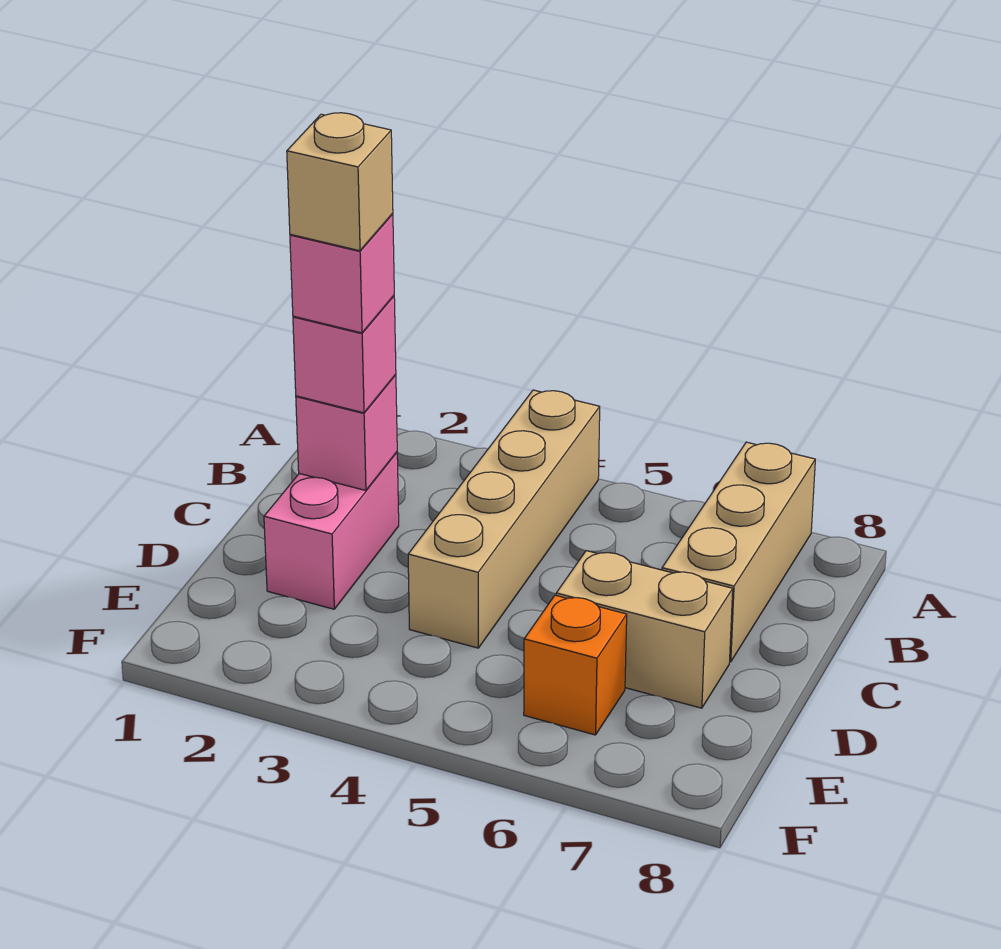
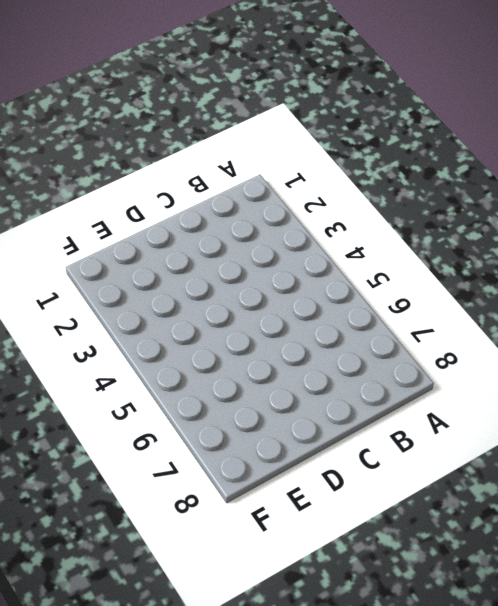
none -> tan brick A4:D4 level 1
none -> tan brick A7:C7 level 1

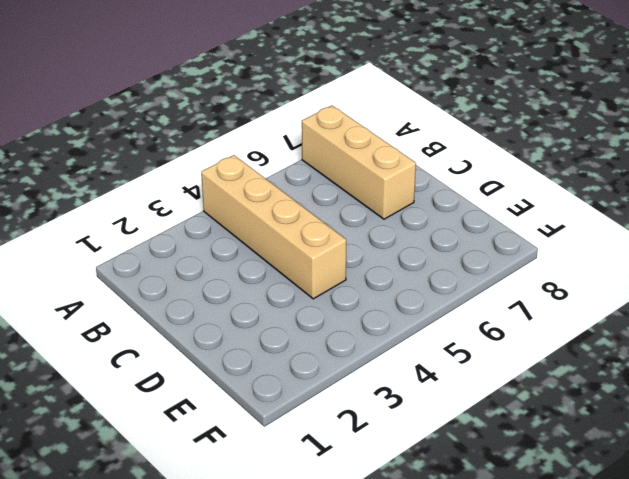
none -> pink brick C2:D2 level 1
none -> tan brick D6:D7 level 1

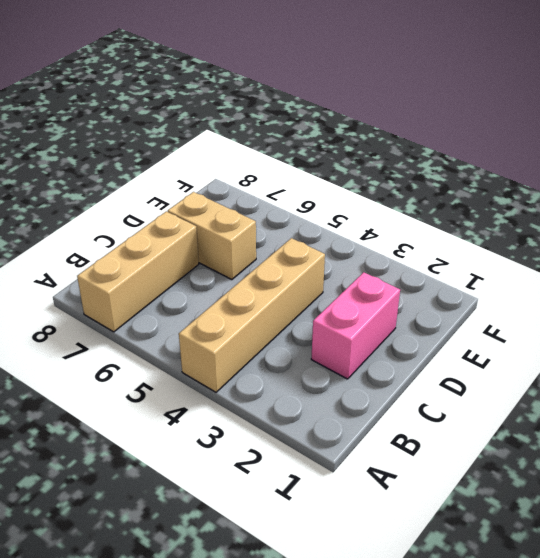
none -> orange brick E6 level 1
none -> pink brick C2 level 2

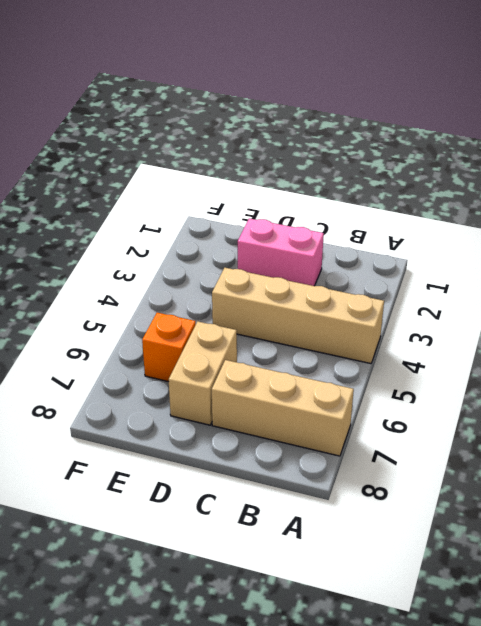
none -> pink brick C2 level 2
none -> pink brick C2 level 3

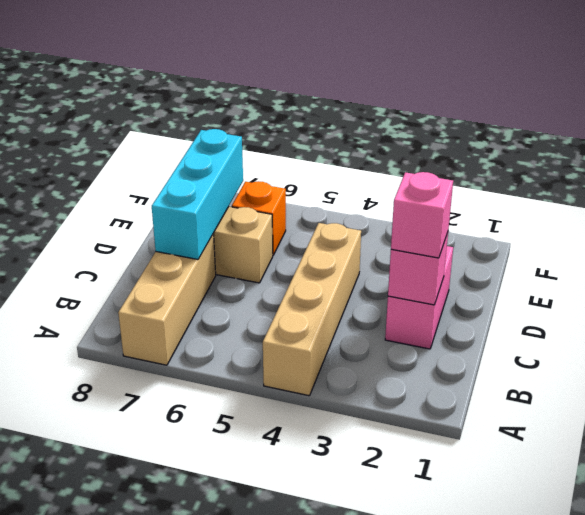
cyan brick C7:E7 level 2 -> none
none -> pink brick C2 level 4
none -> tan brick C2 level 5

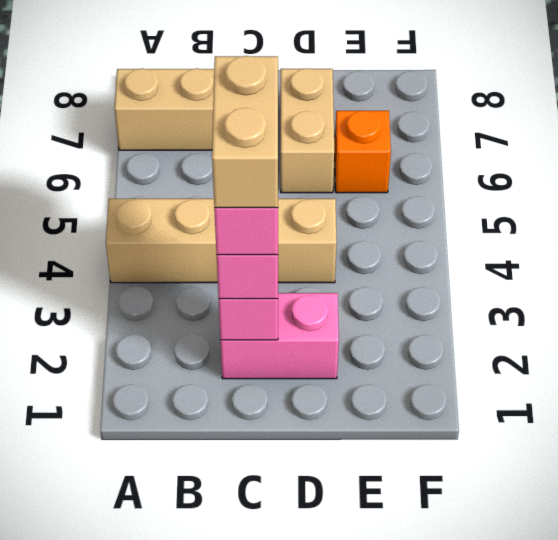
tan brick C2:C3 level 5 -> tan brick C2 level 5

